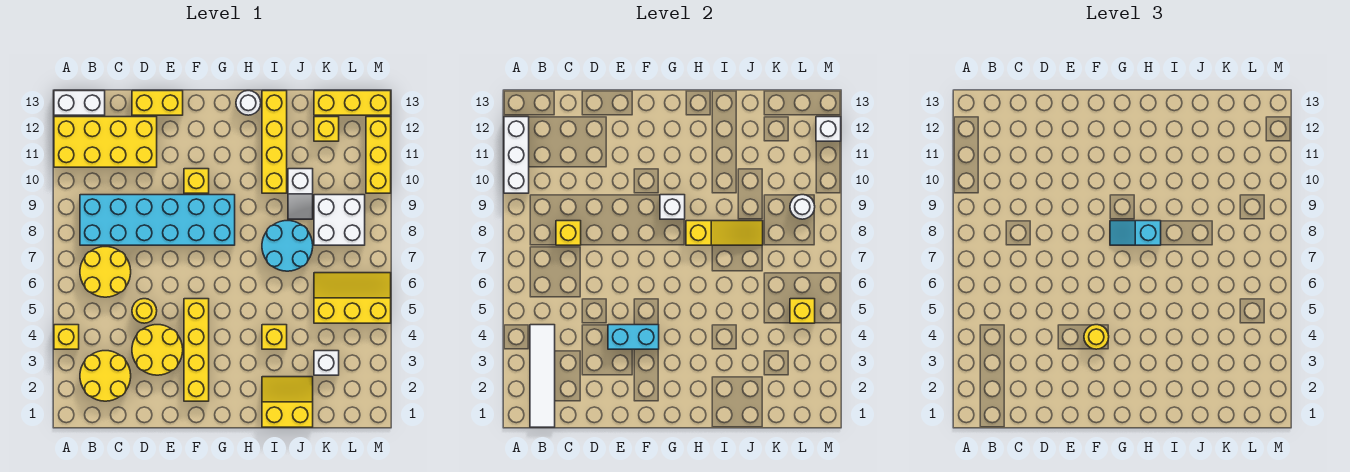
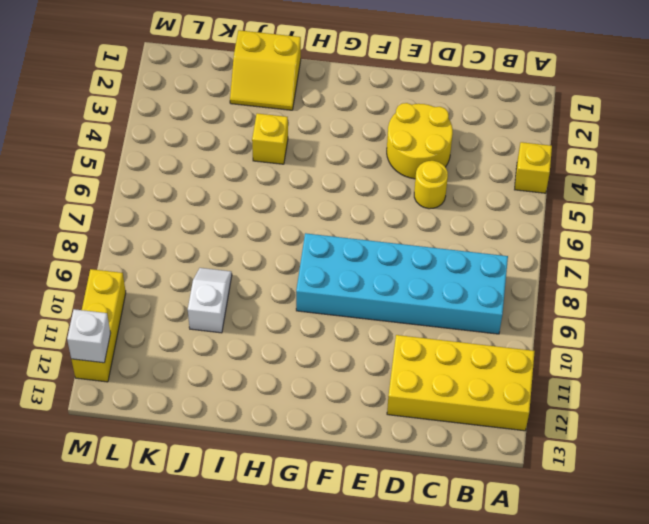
none -> white brick A13:B13 level 1
none -> yellow round brick B2:C3 level 1
none -> yellow round brick B6:C7 level 1
none -> yellow brick D13:E13 level 1

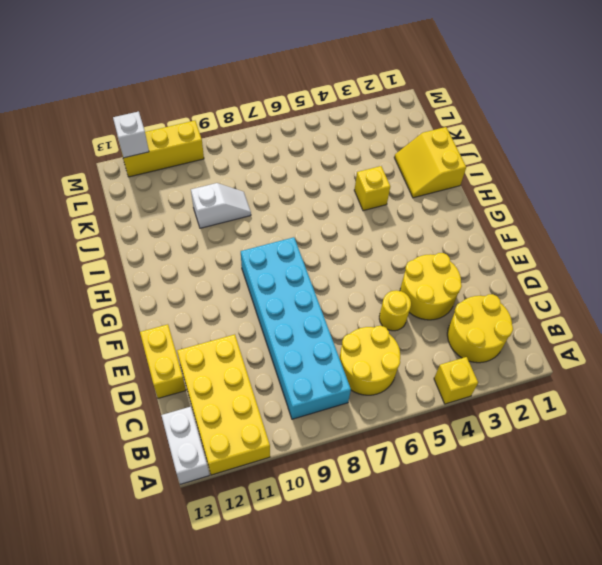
none -> yellow brick F2:F5 level 1
none -> yellow brick F10 level 1
none -> white round brick H13 level 1
none -> cyan round brick I7:J8 level 1

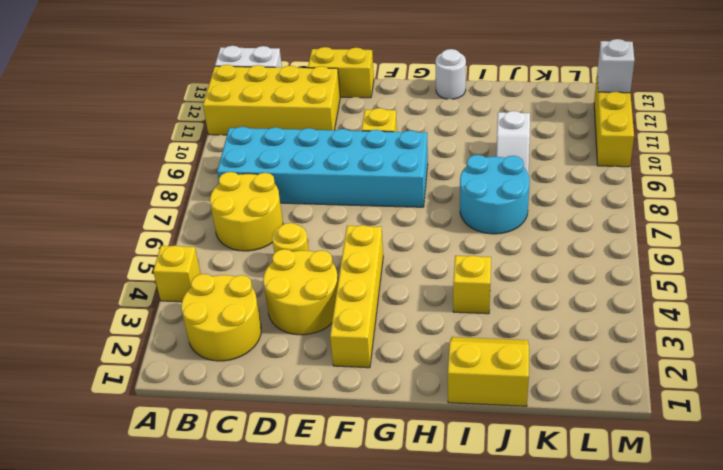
none -> yellow brick I10:I13 level 1
none -> white brick K3 level 1
none -> yellow slope K5:M6 level 1 top 5
none -> white brick K8:L9 level 1

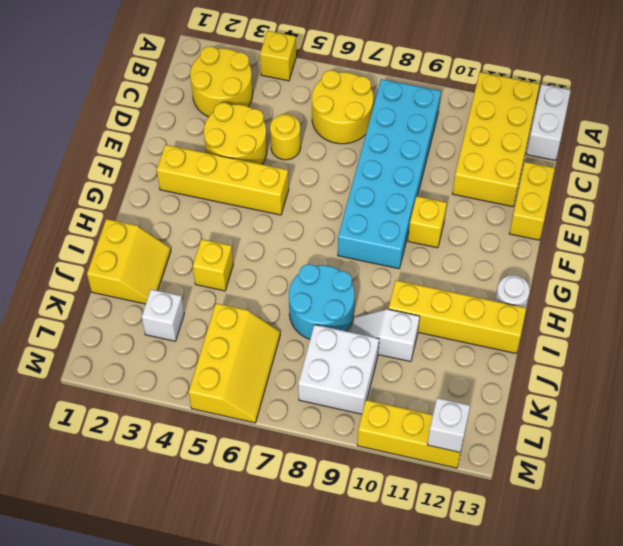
none -> yellow brick K12 level 1
none -> yellow brick K13:M13 level 1
none -> white brick A10:A12 level 2
none -> white tile B1:B4 level 2

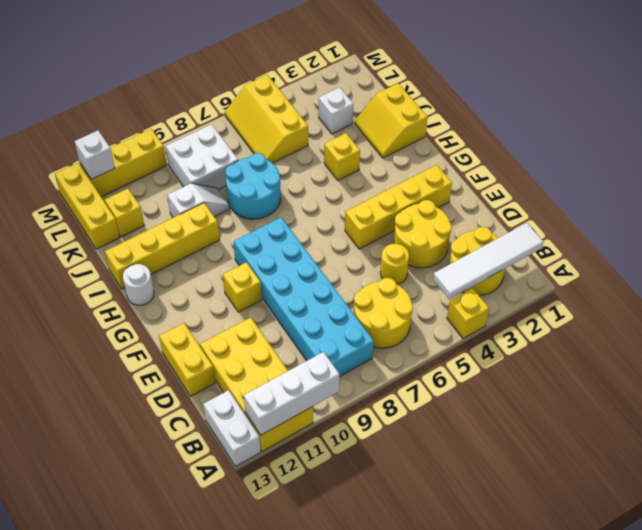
none -> yellow brick C8 level 2
none -> cyan brick E4:F4 level 2
none -> white brick G9 level 2
none -> yellow slope H8:J8 level 2 top H

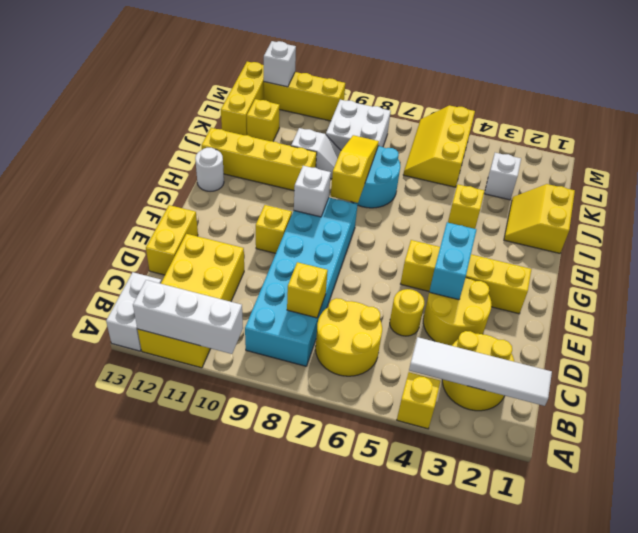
none -> yellow brick L5 level 2
none -> white round brick L9 level 2
none -> yellow round brick F4 level 3
none -> cyan slope G8:H8 level 3 top H

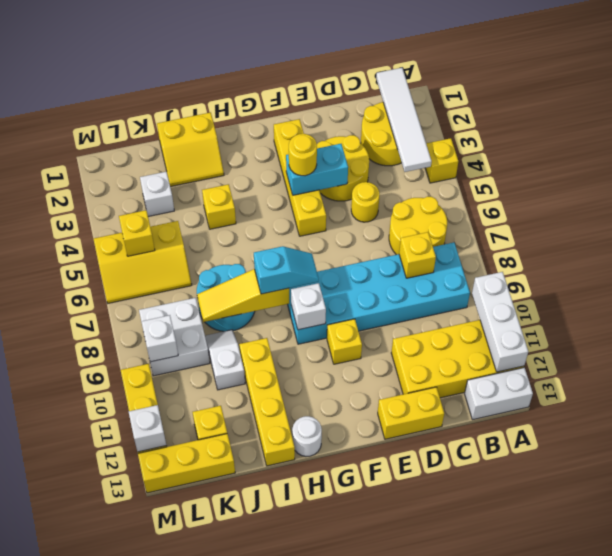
white brick L9 level 2 -> white round brick L9 level 2

